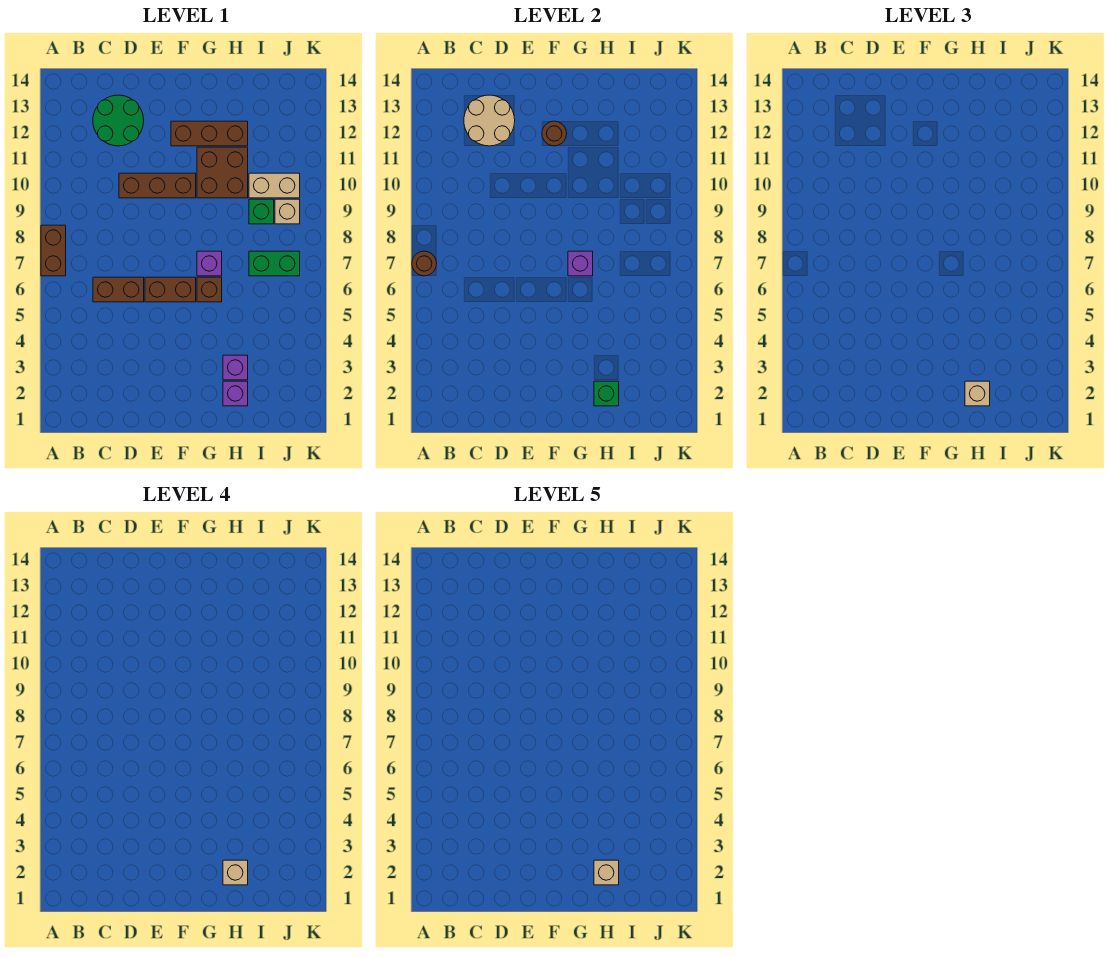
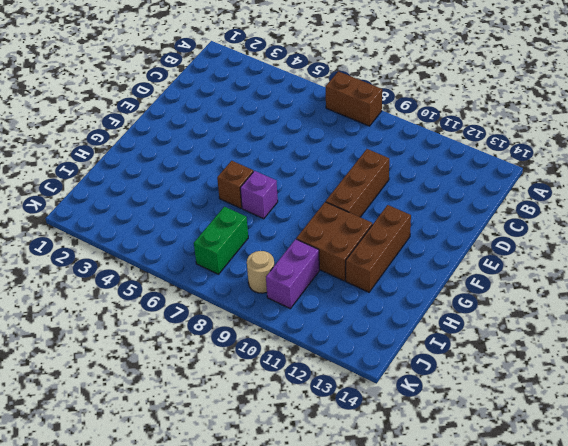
purple brick I10:J10 level 1 -> tan brick I10:J10 level 1
tan round brick J9 level 1 -> tan brick J9 level 1
none -> brown brick C6:D6 level 1
none -> green round brick C12:D13 level 1
none -> brown brick E6:F6 level 1

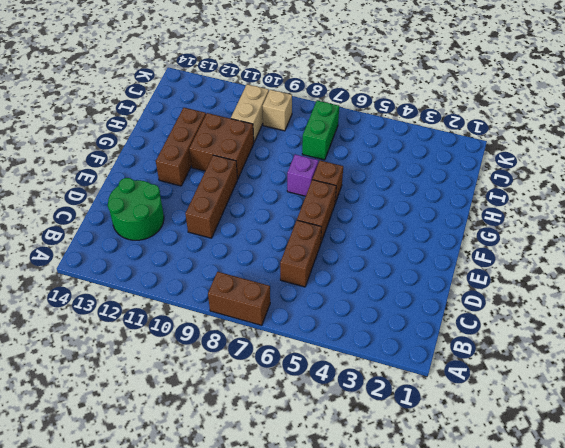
none -> purple brick H2 level 1
none -> purple brick H3 level 1
none -> green brick I9 level 1

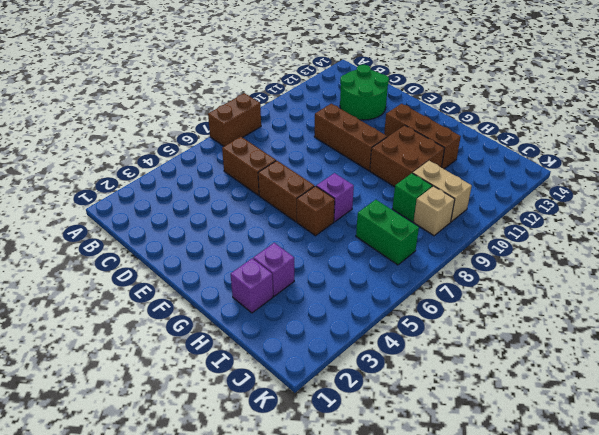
none -> brown round brick A7 level 2
none -> tan round brick C12:D13 level 2
none -> brown round brick F12 level 2

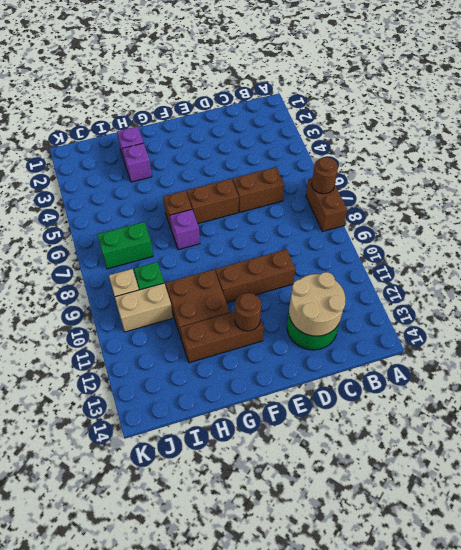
none -> purple brick G7 level 2
none -> green brick H2 level 2
none -> tan brick H2 level 3

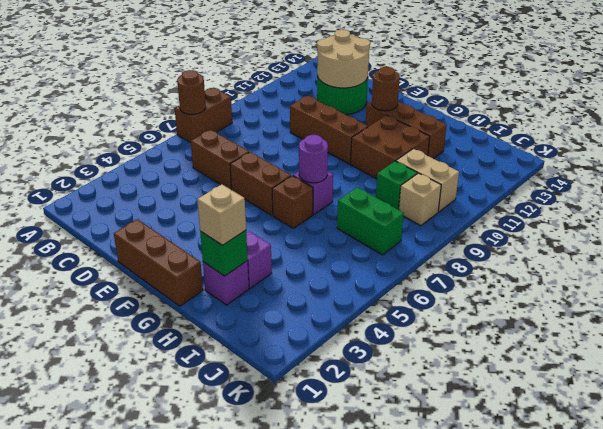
brown brick E1:G1 level 1 -> none
purple round brick G7 level 2 -> purple brick G7 level 2
none -> tan brick H2 level 4
none -> tan brick H2 level 5

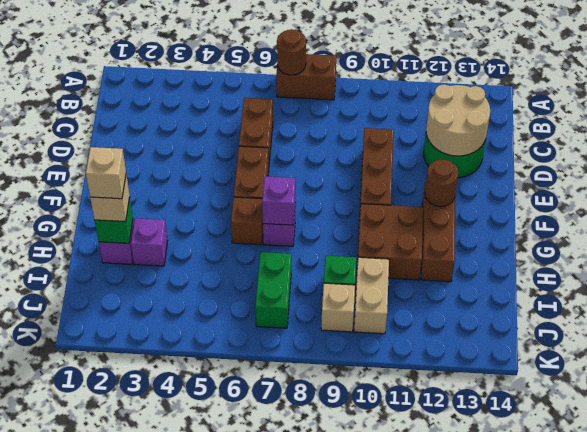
none -> tan brick H2 level 5

